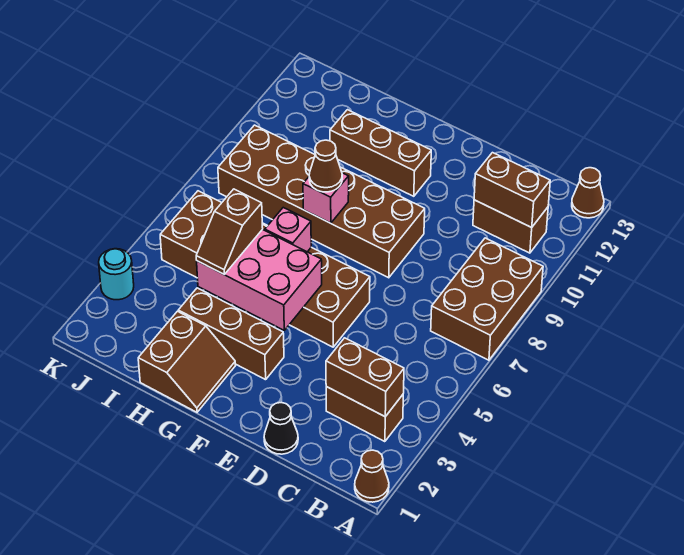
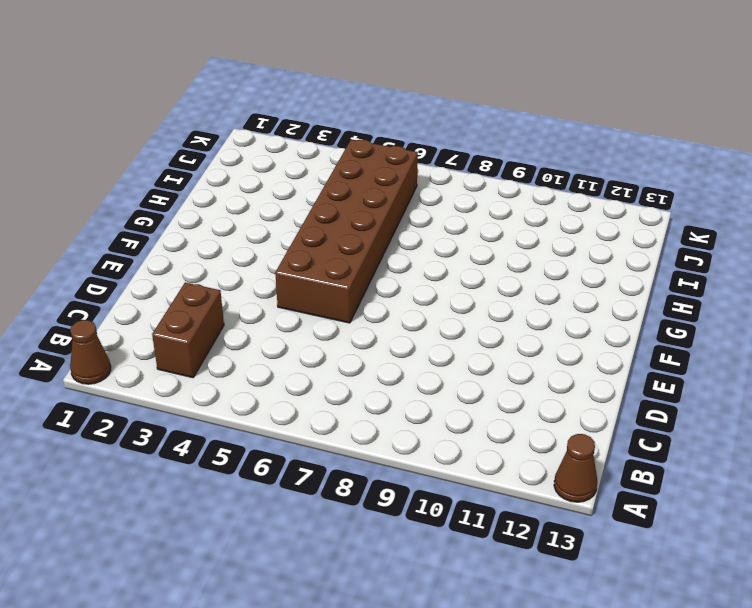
none -> brown brick A7:B9 level 1
none -> brown brick B11:C11 level 1
none -> black cone D1 level 1

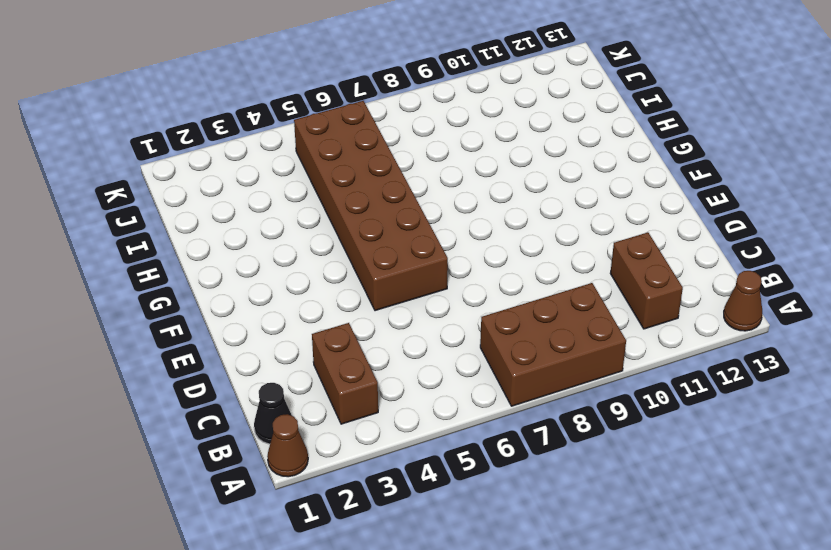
black cone B1 level 1 -> black cone D1 level 1
none -> brown brick E8:J9 level 1
none -> brown brick F3:H3 level 1
none -> brown brick F11:H11 level 1

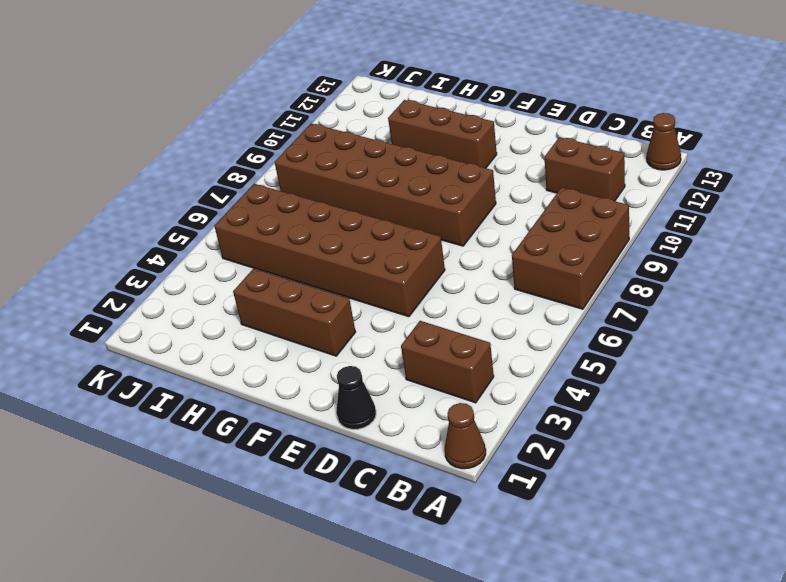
none -> brown slope G1:H2 level 1 top H
none -> cyan round brick K3 level 1
none -> brown brick B3:C3 level 2

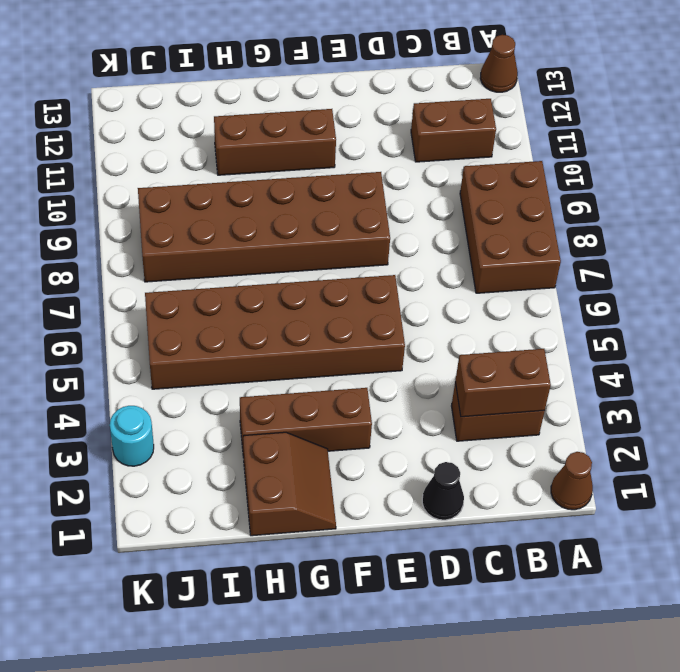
none -> brown brick B11:C11 level 2
none -> pink brick F4:H5 level 2
none -> pink brick G6 level 2

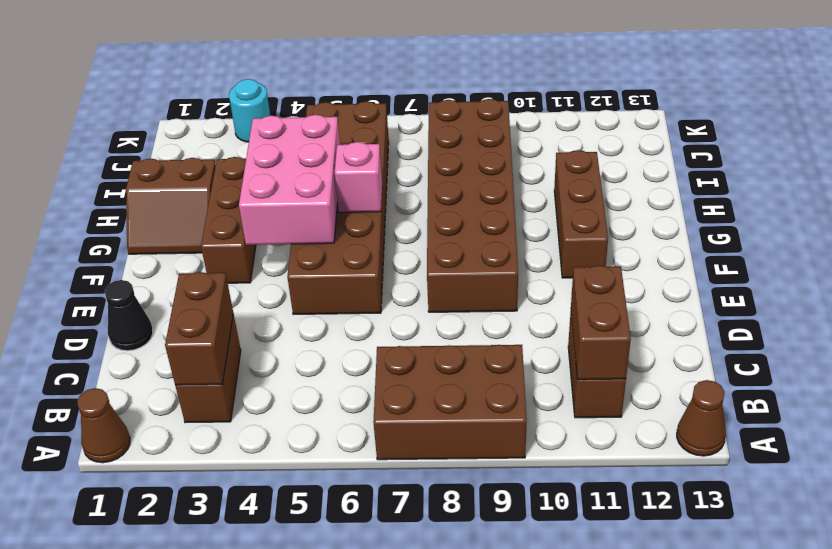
none -> pink brick G8 level 2
none -> brown cone G8 level 3
none -> brown slope H4:H5 level 3 top 5

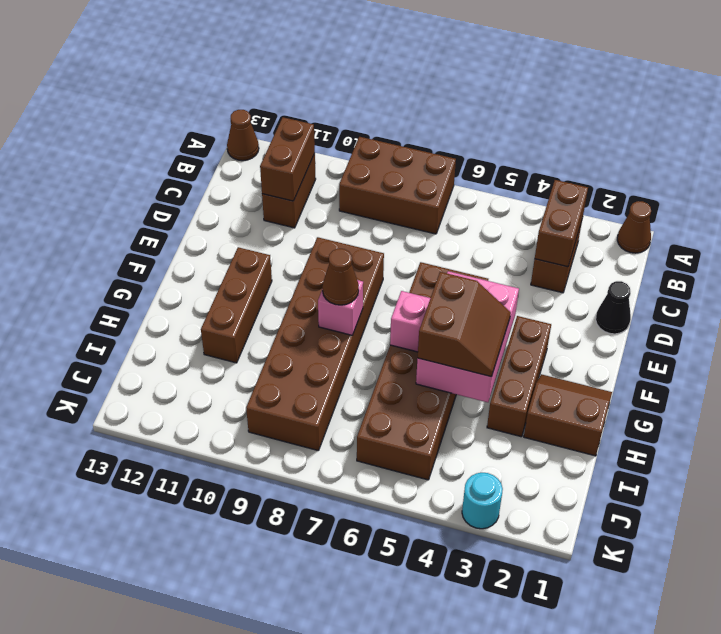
brown slope G4:H5 level 3 top 5 -> brown slope H4:H5 level 3 top 5

